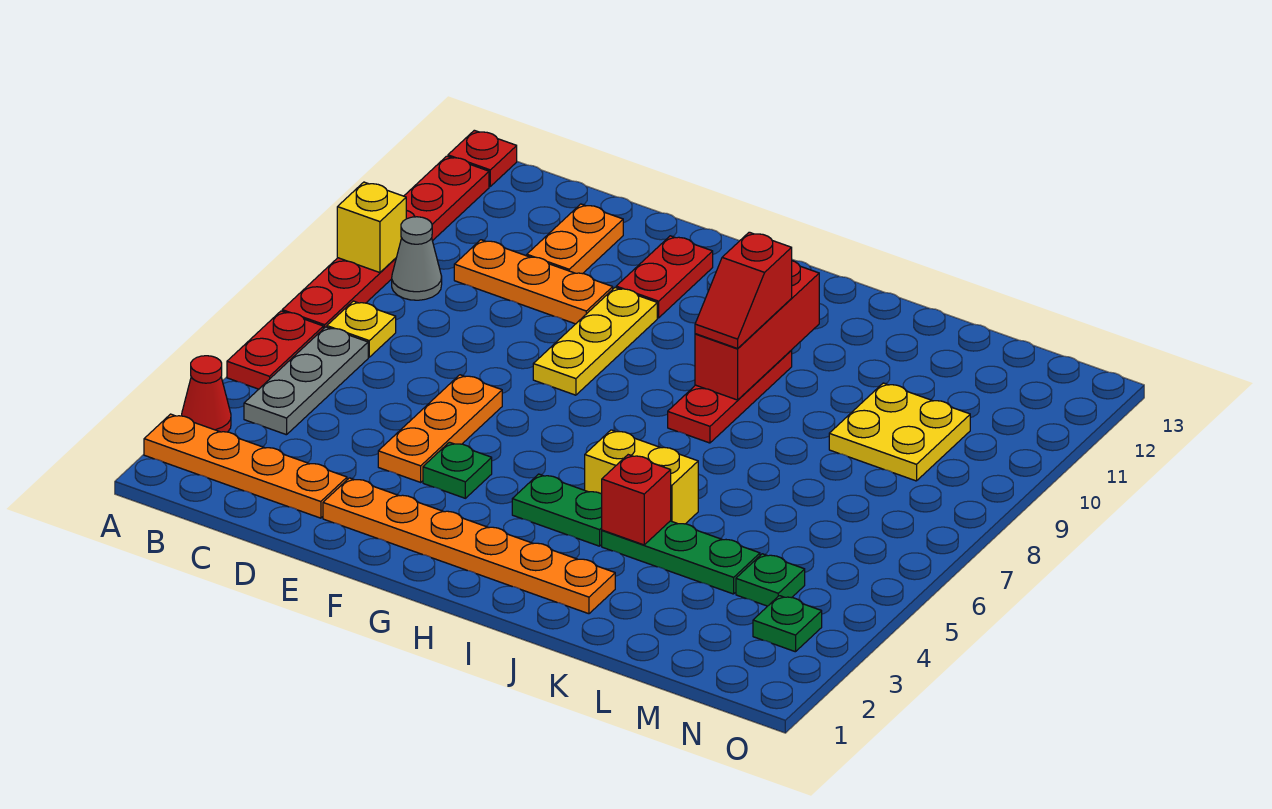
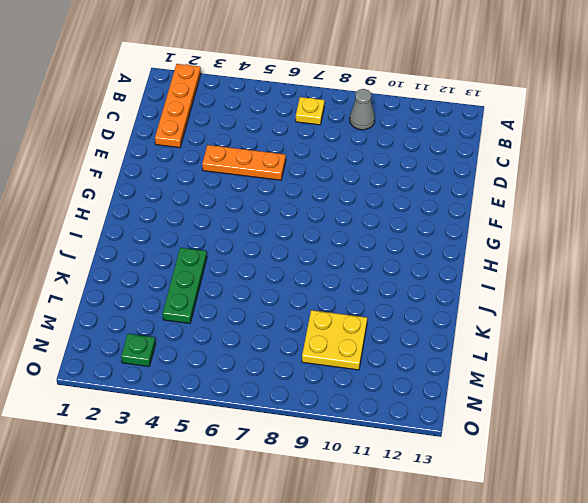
none -> red cone A3 level 1
none -> red plate A5:A6 level 1
none -> red plate A7:A12 level 1

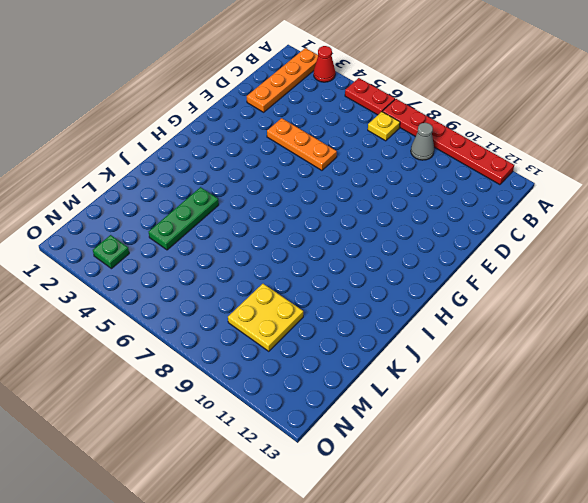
none -> red plate A13 level 1
none -> grey plate B4:B6 level 1
none -> orange plate C10:E10 level 1

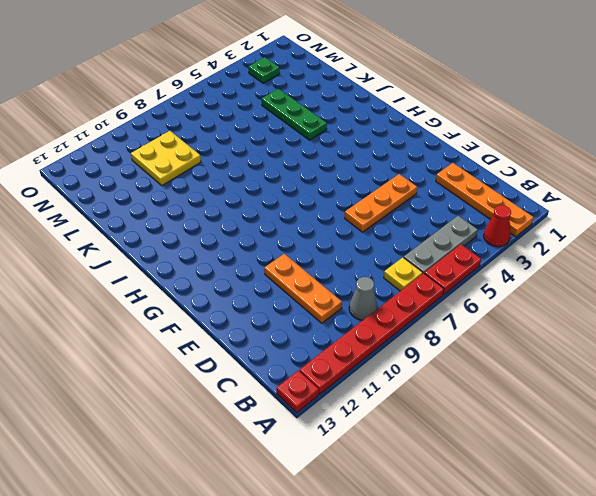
none -> orange plate D11:D12 level 1
none -> orange plate E2:J2 level 1
none -> green plate F4 level 1

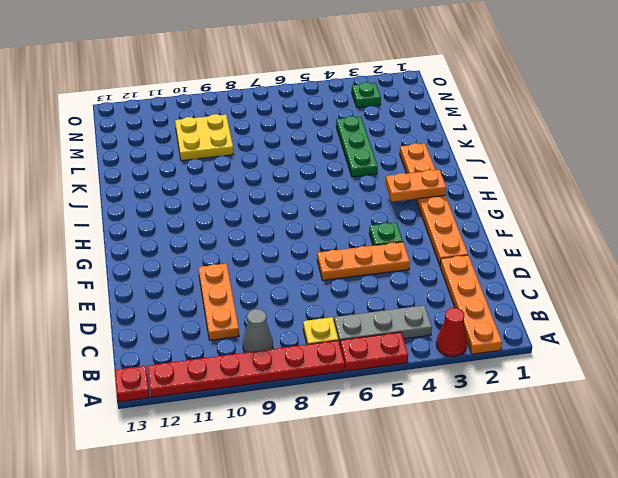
orange plate H2:H3 level 2 -> orange plate D11:D12 level 1
none -> yellow plate F8:F10 level 1
none -> red plate F11:F12 level 1
none -> green plate H4:I4 level 1

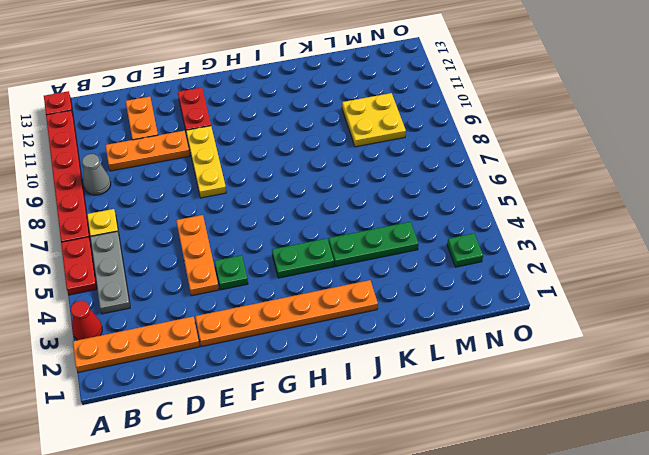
none -> yellow brick I5:J5 level 1
none -> red plate I8:I10 level 1
none -> green plate M4 level 1

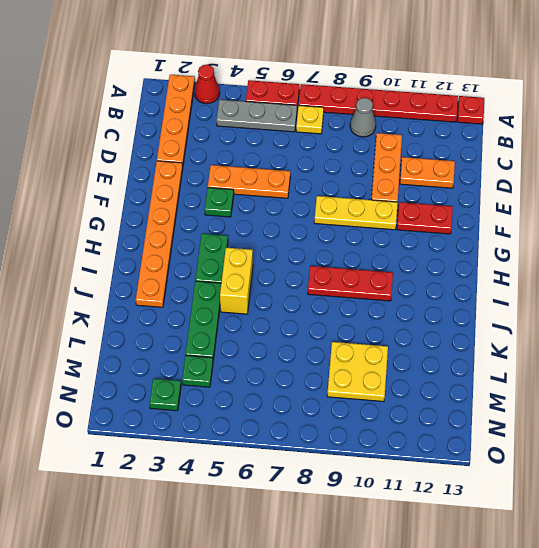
none -> yellow brick A9 level 2
none -> red brick I9:I11 level 2
none -> red brick J4 level 2

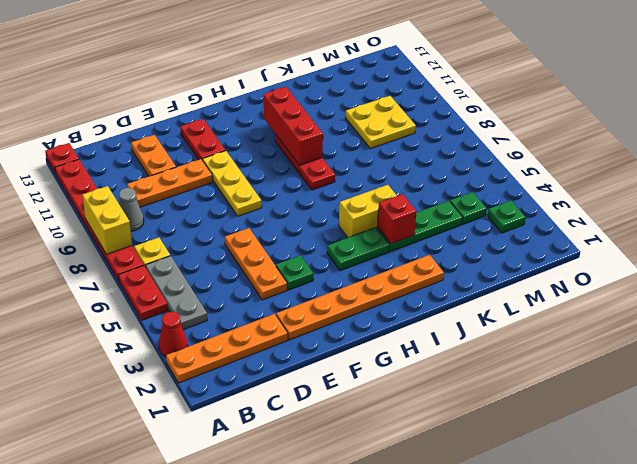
yellow brick A8:A9 level 2 -> yellow brick A9 level 2
none -> red slope I9:I10 level 3 top 10

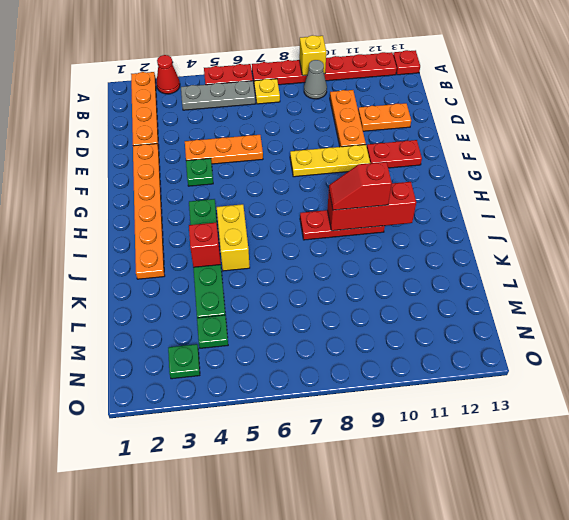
none -> yellow plate L9:M10 level 1

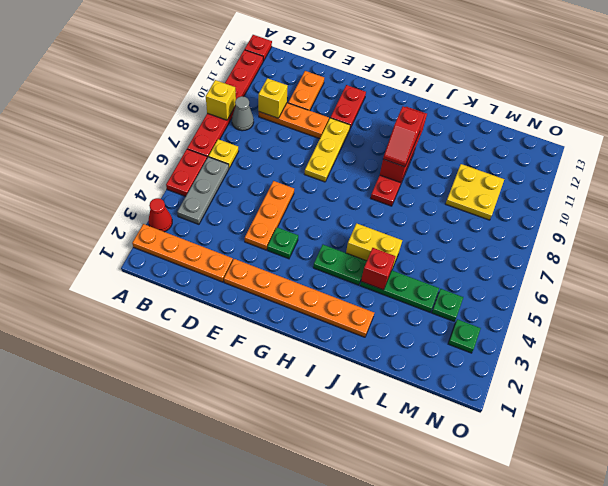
yellow brick C10 level 2 -> none

